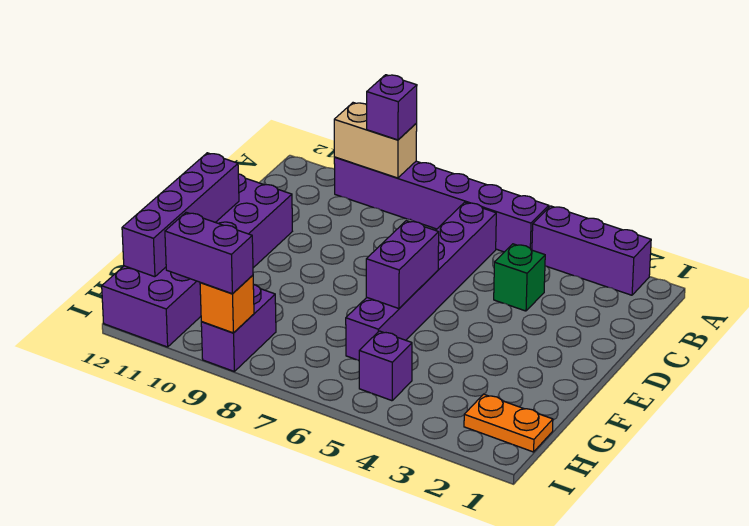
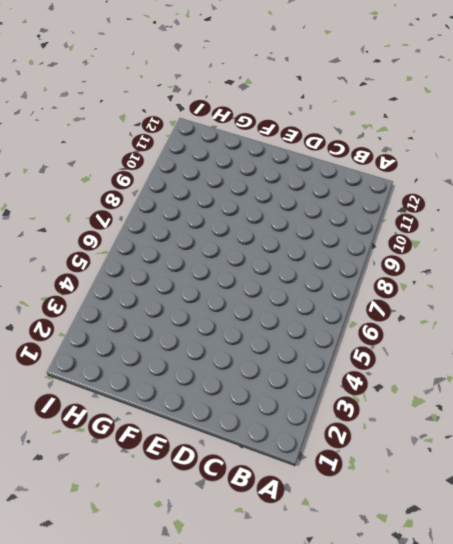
none -> purple brick A2:A4 level 1
none -> purple brick A5:A10 level 1
none -> purple brick B6:G6 level 1

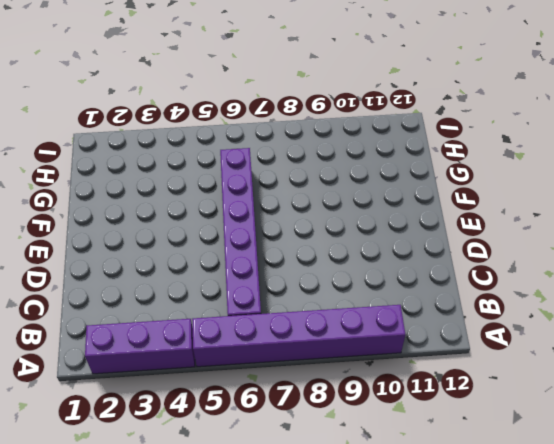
none -> green brick C4 level 1
none -> purple brick D11:I12 level 1
none -> orange plate H1:H2 level 1

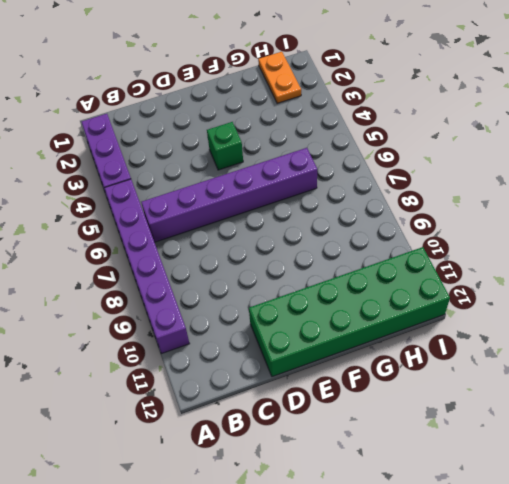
green brick D11:I12 level 1 -> purple brick D11:I12 level 1
green brick E4 level 1 -> green brick C4 level 1
none -> purple brick H5 level 1
none -> purple brick H9:I9 level 1
none -> tan brick A9:A10 level 2

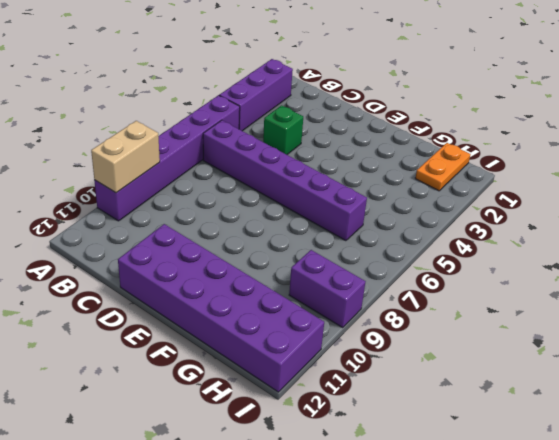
none -> purple brick H5 level 1
none -> purple brick E6:F6 level 2
none -> purple brick E12:H12 level 2

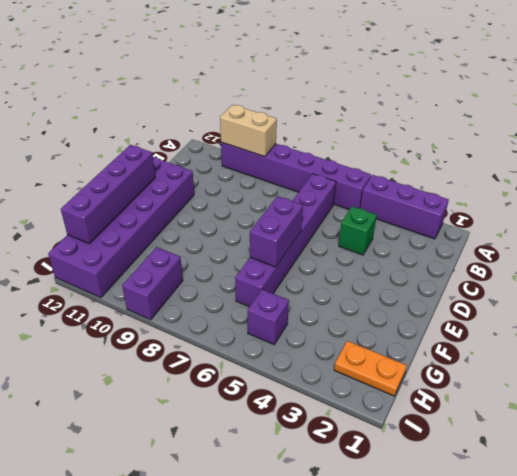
none -> orange brick I9 level 2
none -> purple brick A9 level 3
none -> purple brick I9:I10 level 3

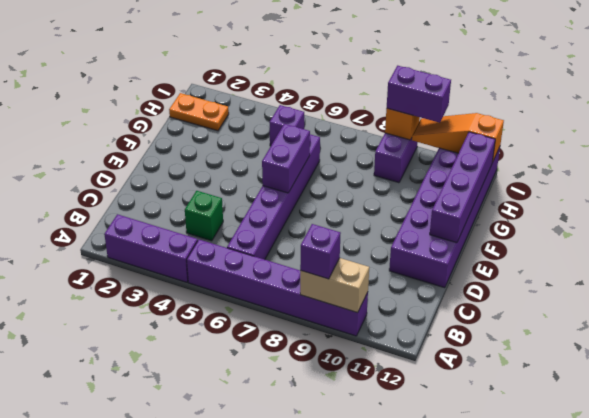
orange slope I10:I12 level 2 top 12 -> none

